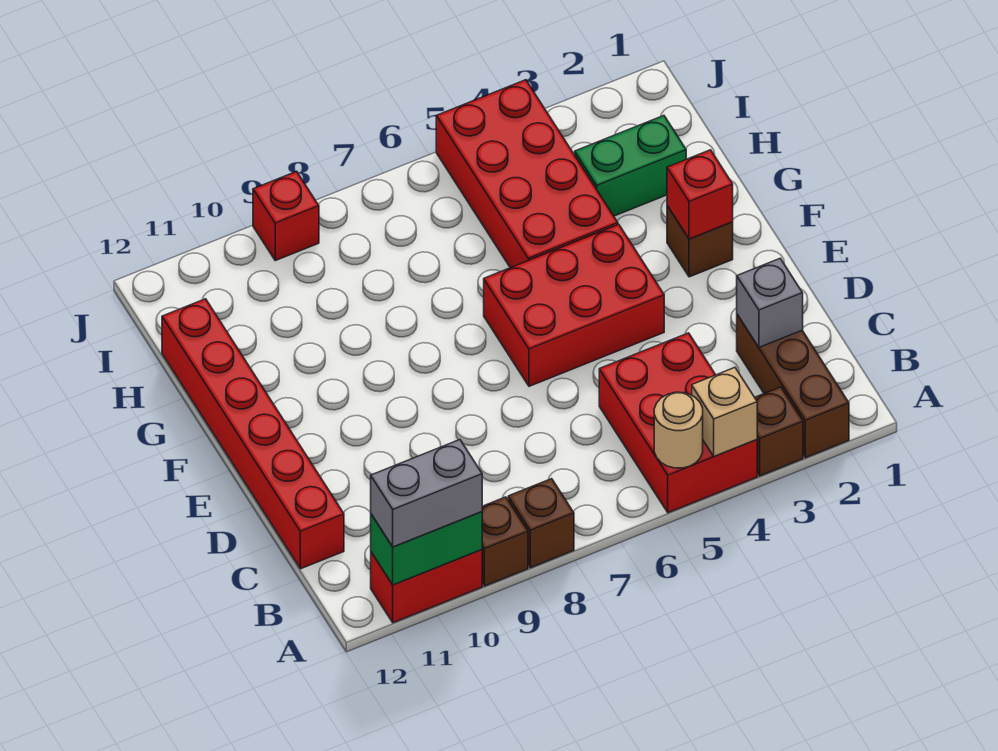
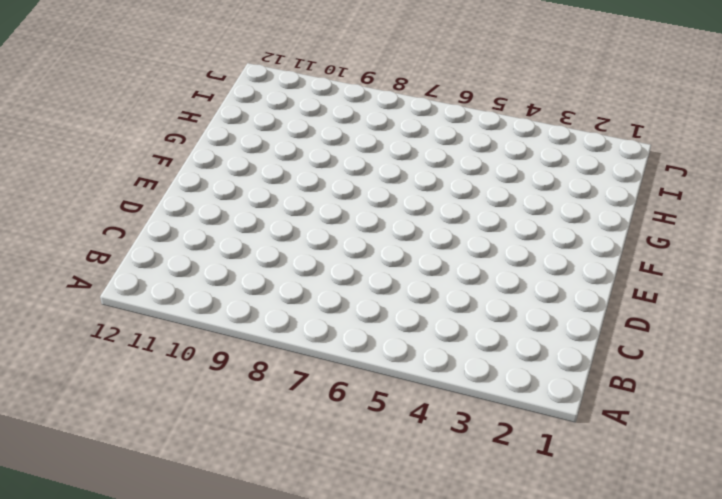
none -> brown brick A2:C2 level 1
none -> brown brick A3 level 1
none -> red brick A4:C5 level 1

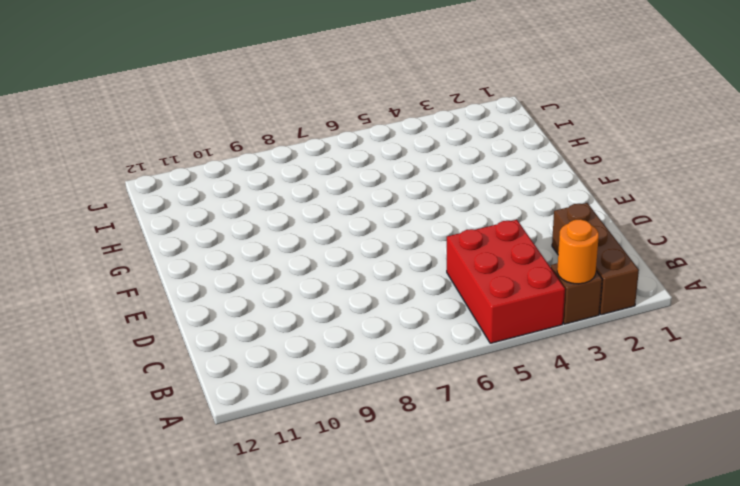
orange round brick A3 level 2 -> none
none -> brown brick A8 level 1
none -> brown brick A9 level 1
none -> red brick A10:A11 level 1

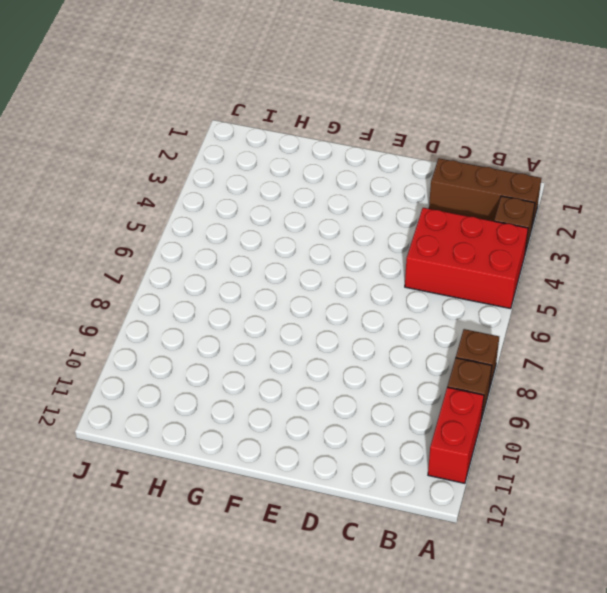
none -> red brick C12:H12 level 1
none -> red brick E4:F6 level 1
none -> brown brick F2 level 1

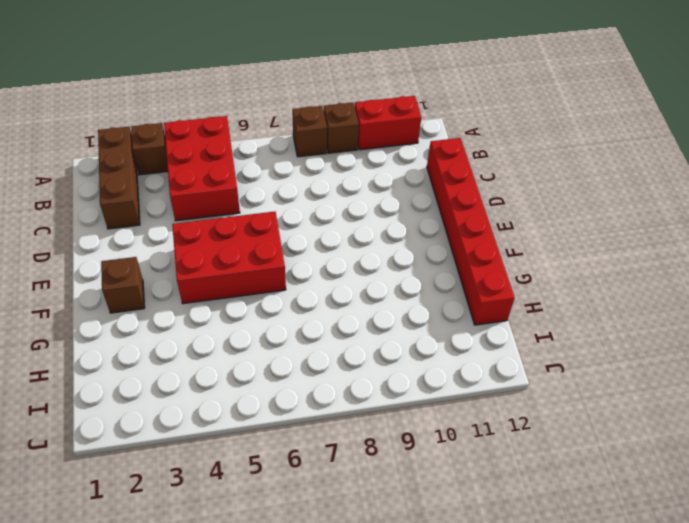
none -> red brick G4:J5 level 1
none -> green brick H2:H3 level 1
none -> red brick J9 level 1

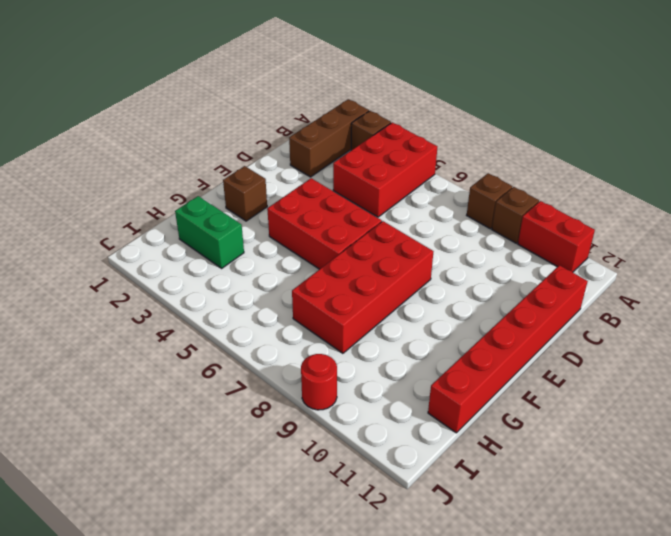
red brick E7:H8 level 1 -> red brick G4:J5 level 1
red round brick J9 level 1 -> red brick J9 level 1
none -> tan brick A4 level 2
none -> tan round brick A5 level 2
none -> green brick A10:A11 level 2

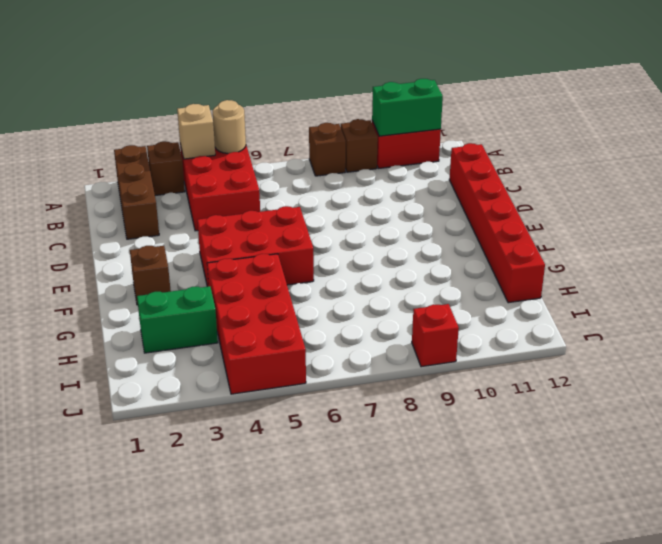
none -> grey brick C2 level 2
none -> red brick F2 level 2
none -> grey brick A10:A11 level 3

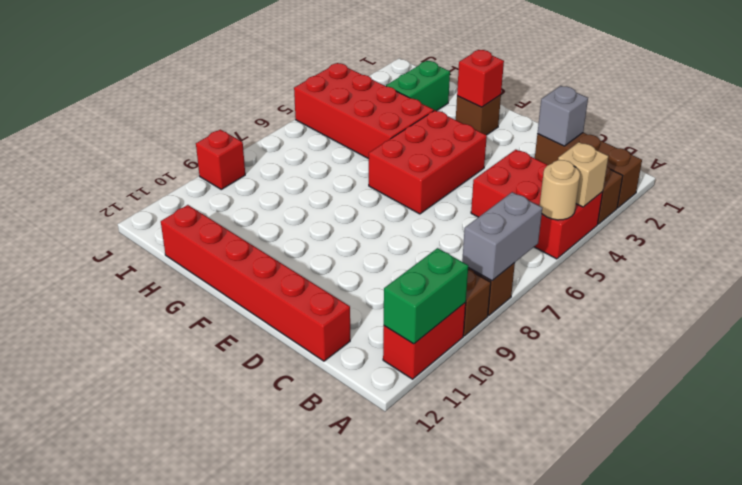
grey brick A7:A8 level 2 -> grey brick A10:A11 level 3

